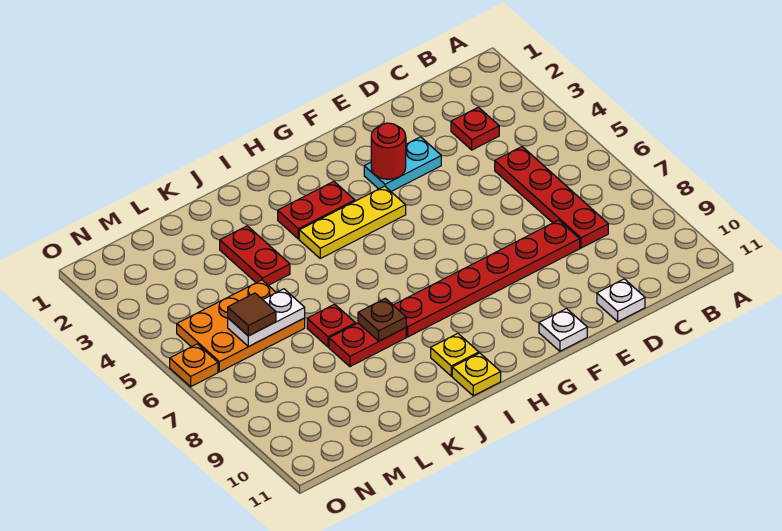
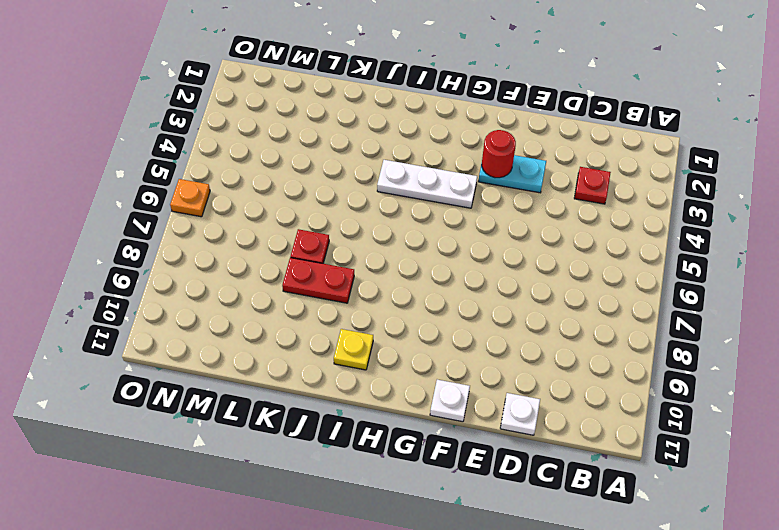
white plate G4:I4 level 1 -> yellow plate G4:I4 level 1
none -> red plate C5:C8 level 1
none -> red plate D8:I8 level 1
none -> red plate H3:I3 level 1

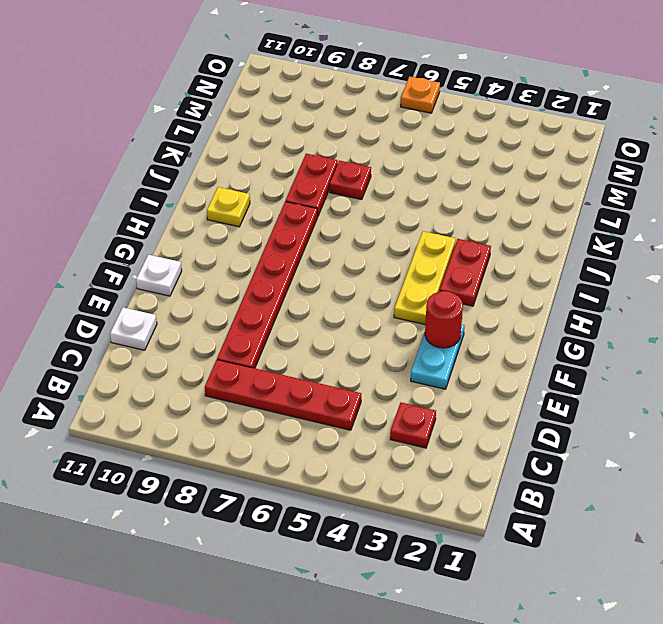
none -> yellow plate I11 level 1
none -> red plate K3:K4 level 1
none -> orange plate L5:N6 level 1

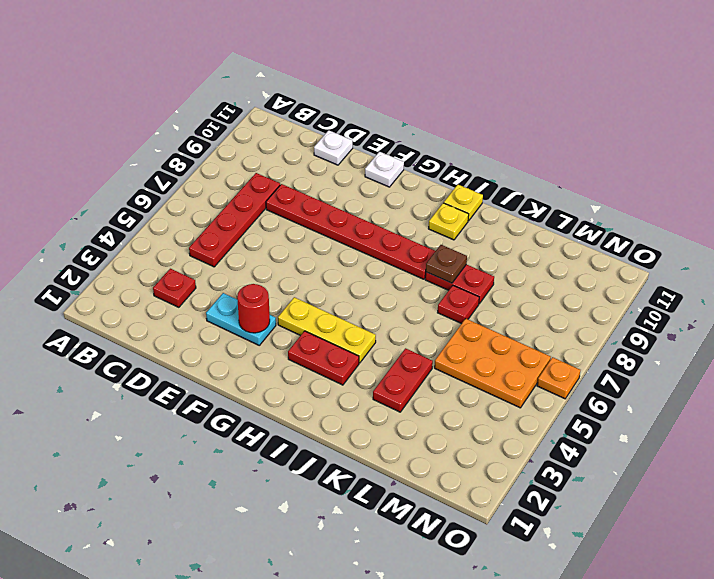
none -> white plate L6:M6 level 2
none -> brown tile M6 level 3

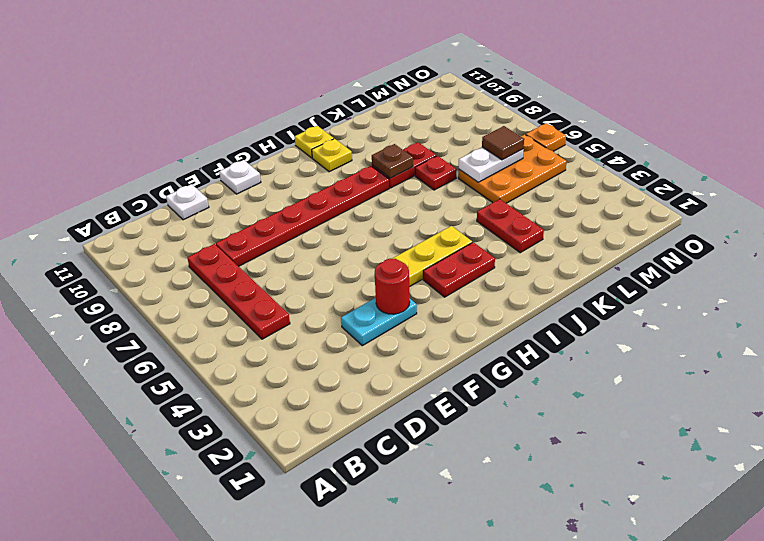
none -> red plate C3 level 1

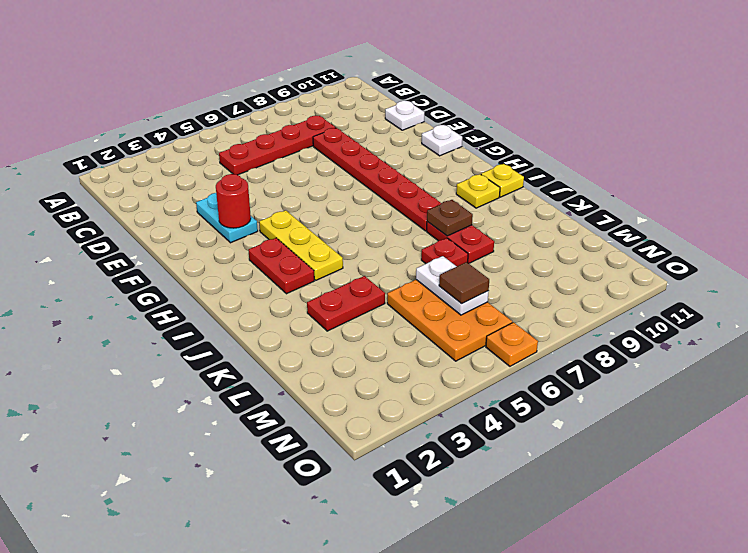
none -> red plate C3 level 1

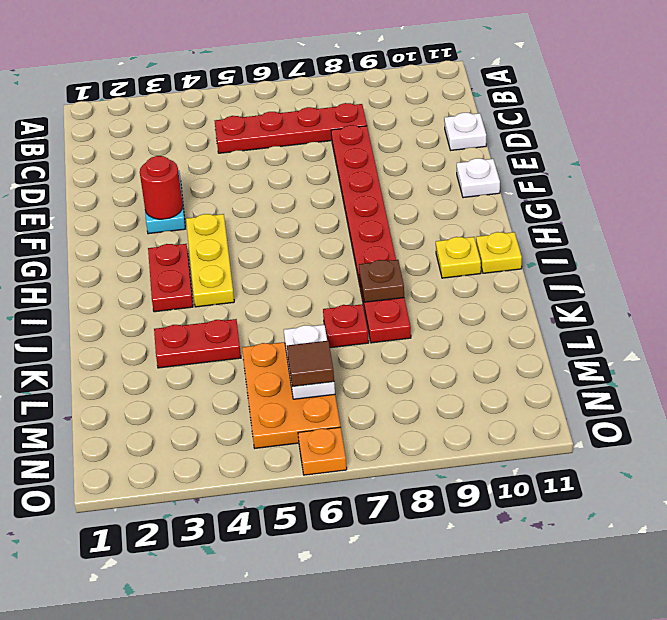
none -> red plate C3 level 1

